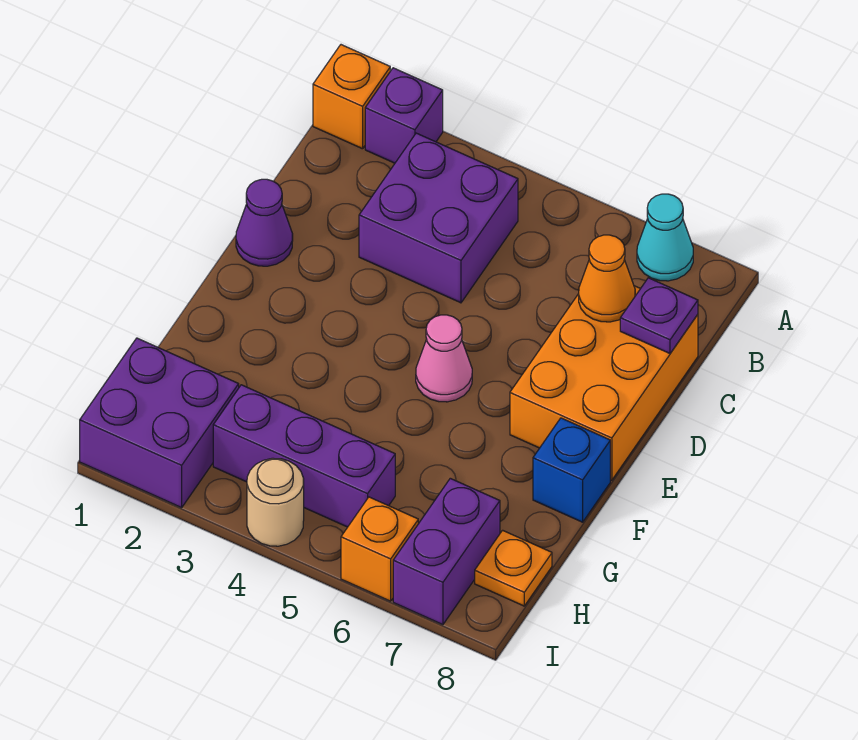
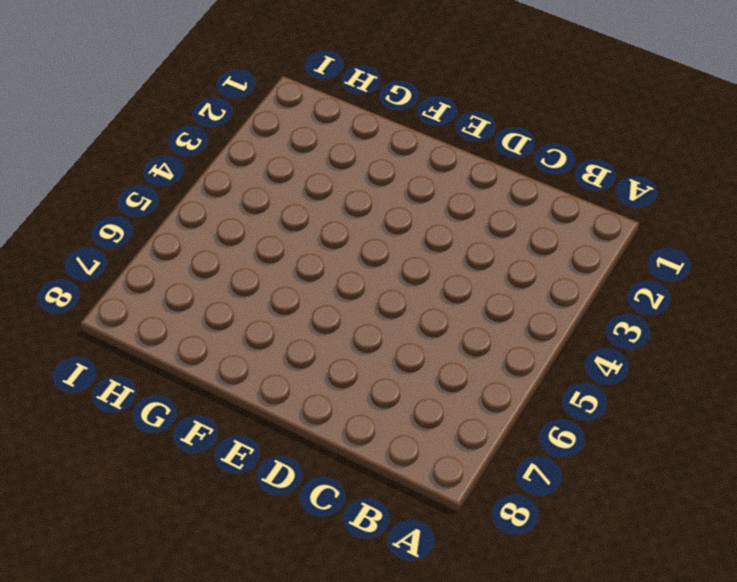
none -> orange brick A1 level 1
none -> purple brick A2 level 1
none -> cyan cone A7 level 1

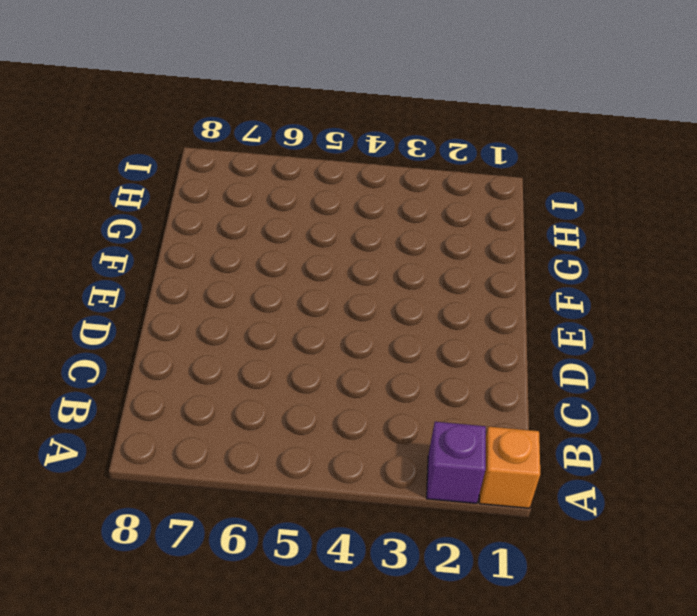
none -> cyan cone A7 level 1
none -> purple brick B3:C4 level 1
none -> orange brick C7:E8 level 1

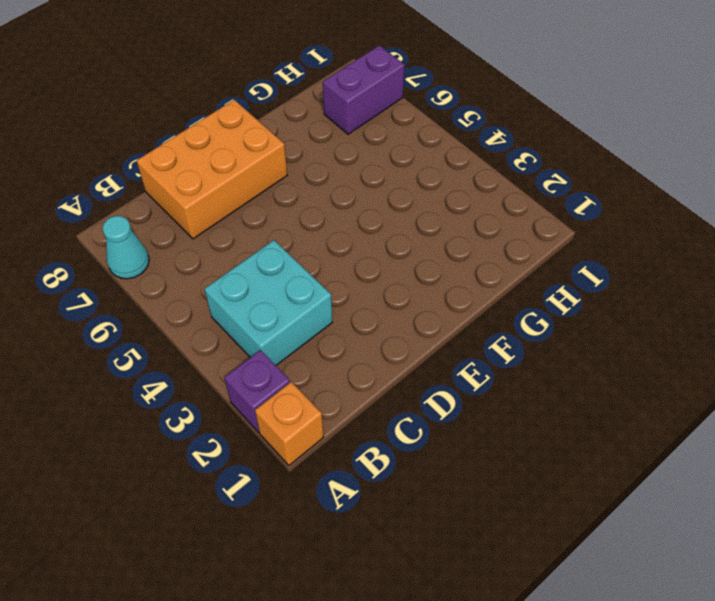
cyan brick B3:C4 level 1 -> purple brick B3:C4 level 1
none -> purple cone D1 level 1
none -> pink cone E5 level 1
none -> blue brick F8 level 1

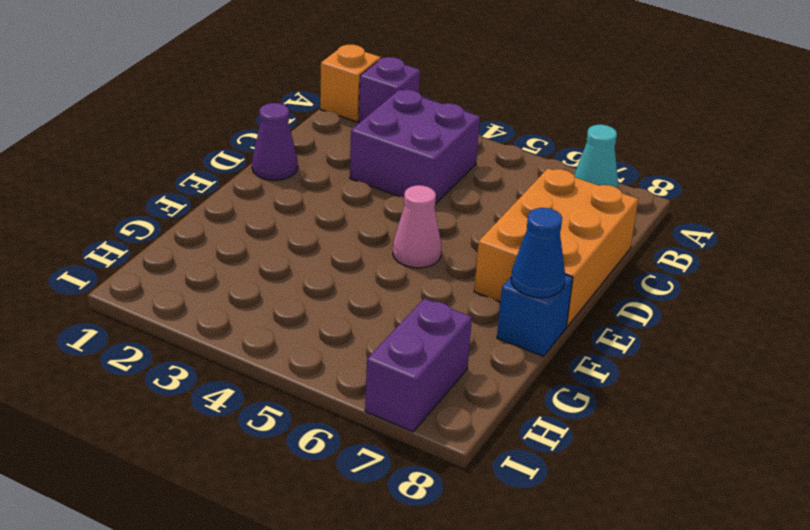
blue cone F8 level 2 -> none
none -> purple brick H1:I2 level 1
none -> purple brick H3:H5 level 1
none -> orange plate H8 level 1

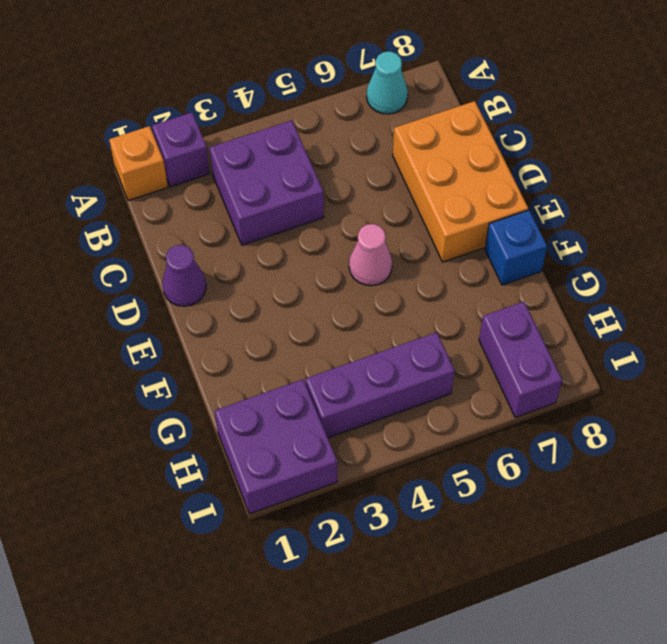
none -> orange plate H8 level 1
none -> tan round brick I4 level 1
none -> orange brick I6 level 1

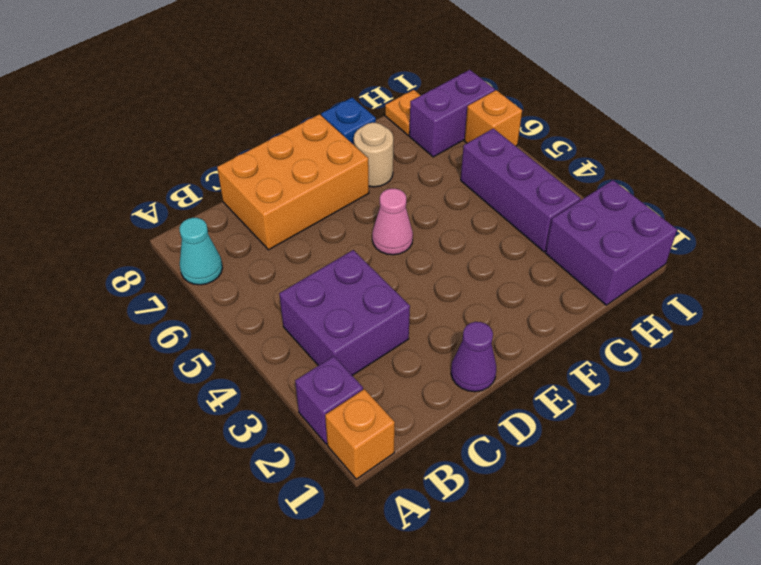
tan round brick F7 level 1 -> tan round brick I4 level 1
none -> orange cone C7 level 2
none -> purple plate C8 level 2

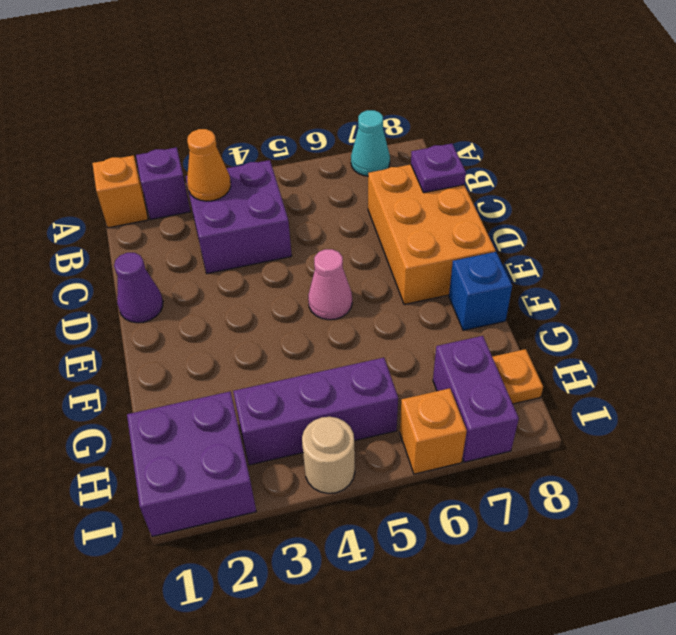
orange cone B3 level 2 -> orange cone C7 level 2

